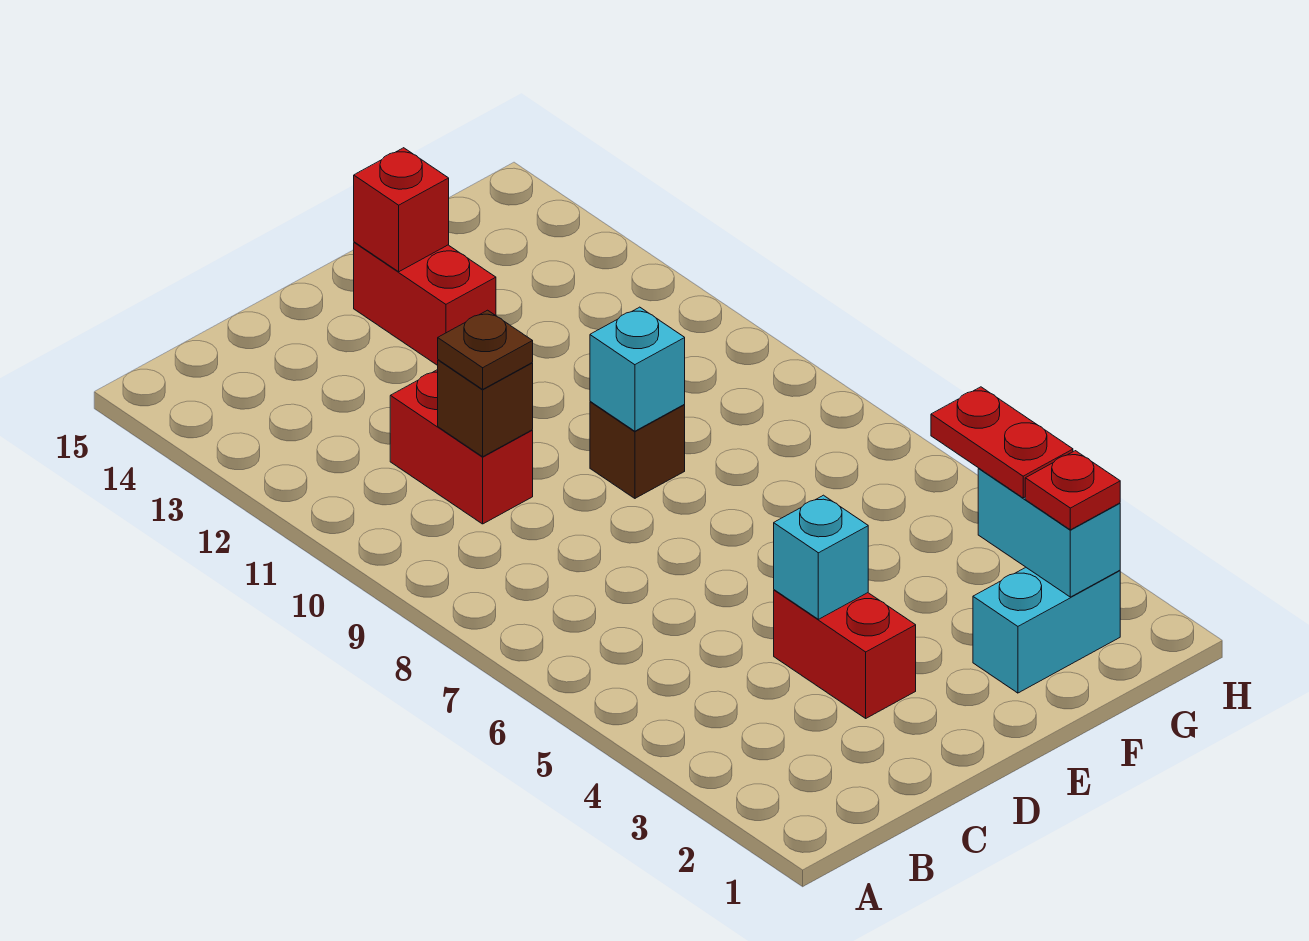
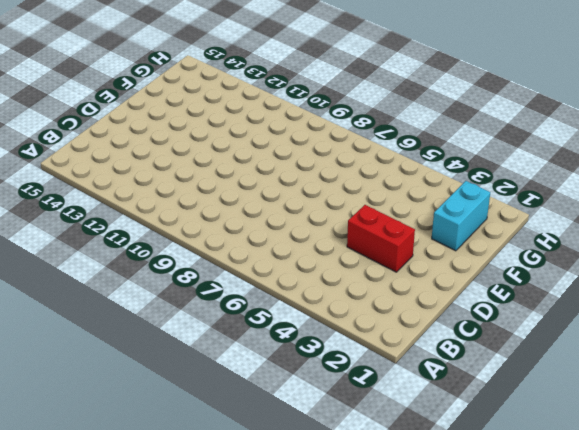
none -> red brick C10:C11 level 1
none -> brown brick E9 level 1
none -> red brick E13:E14 level 1

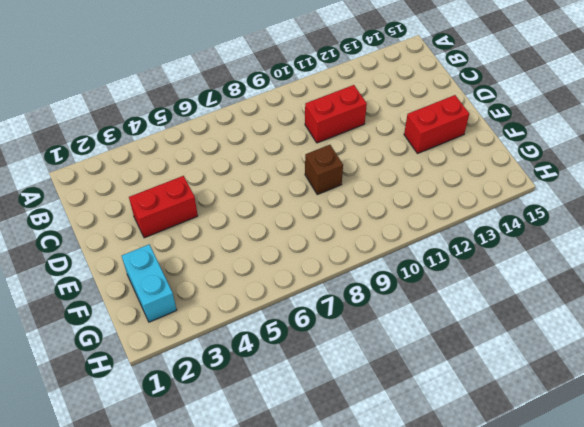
none -> brown brick C10 level 2
none -> cyan brick D4 level 2
none -> cyan brick E9 level 2

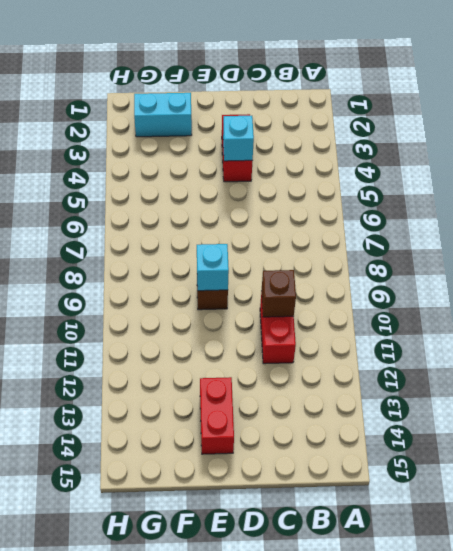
none -> red brick E14 level 2
none -> cyan brick G2:G3 level 2
none -> brown plate C10 level 3

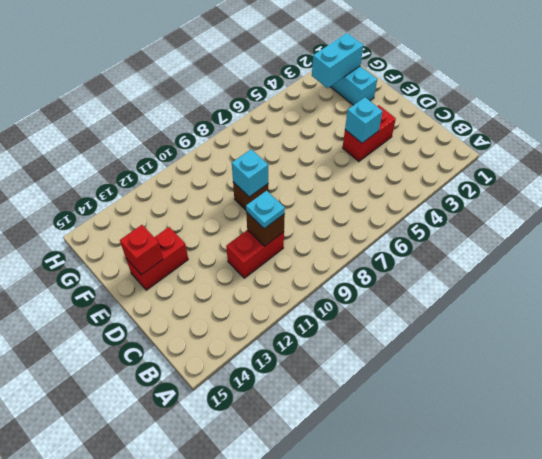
cyan plate C10 level 3 -> brown plate C10 level 3
none -> red plate G2 level 3
none -> red plate G3:G4 level 3

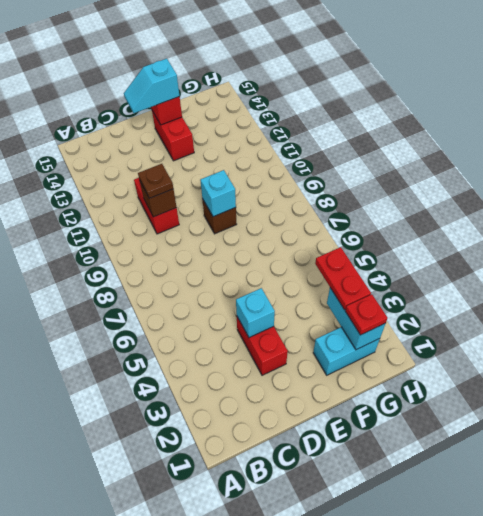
cyan slope D14:E14 level 3 top E -> none

